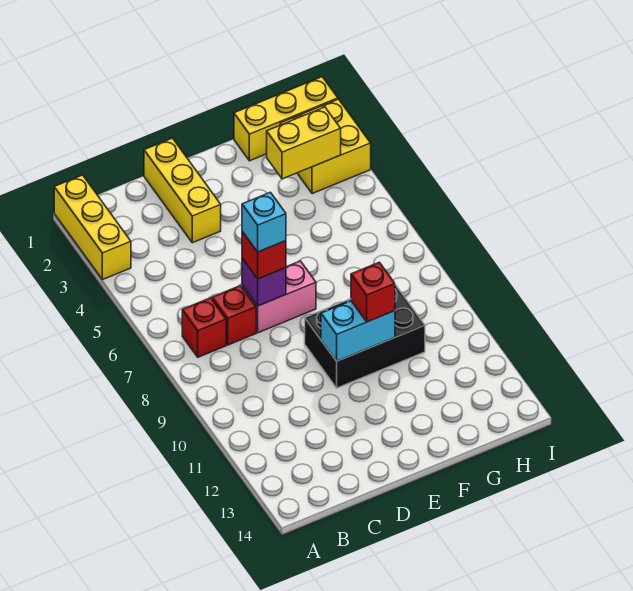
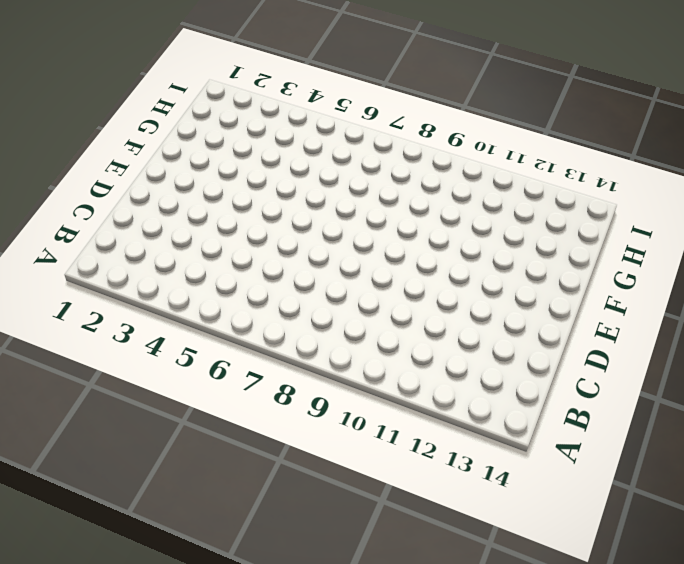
none -> yellow brick A1:A3 level 1
none -> red brick B7 level 1
none -> red brick C7 level 1

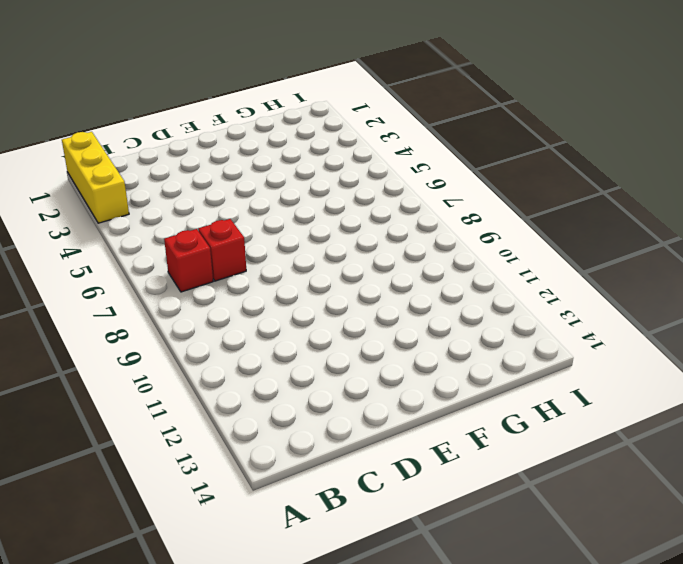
none -> yellow brick D1:D3 level 1
none -> pink brick D7:E7 level 1
none -> black brick E9:G10 level 1

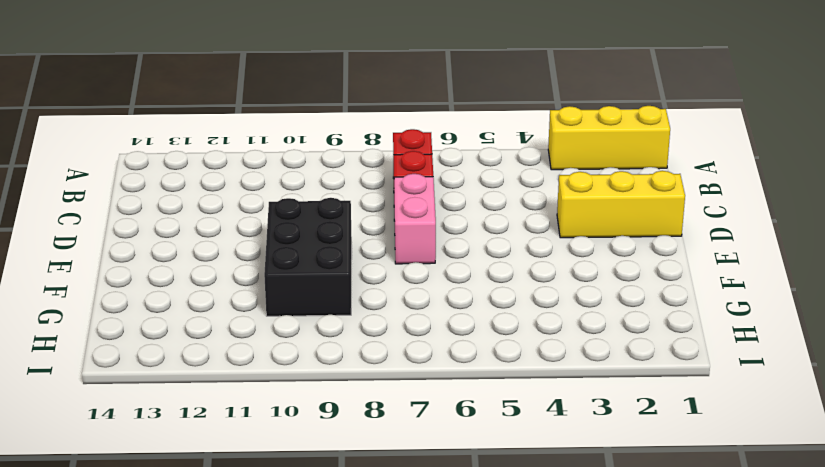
none -> yellow brick G1:I1 level 1
none -> yellow brick H2:I3 level 1
none -> purple brick D7 level 2

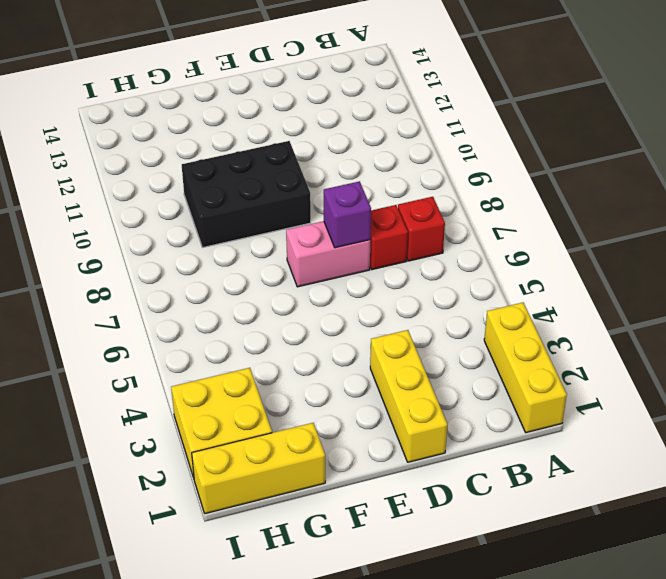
none -> cyan brick E10:F10 level 2
none -> yellow brick G3:H3 level 2
none -> red brick D7 level 3

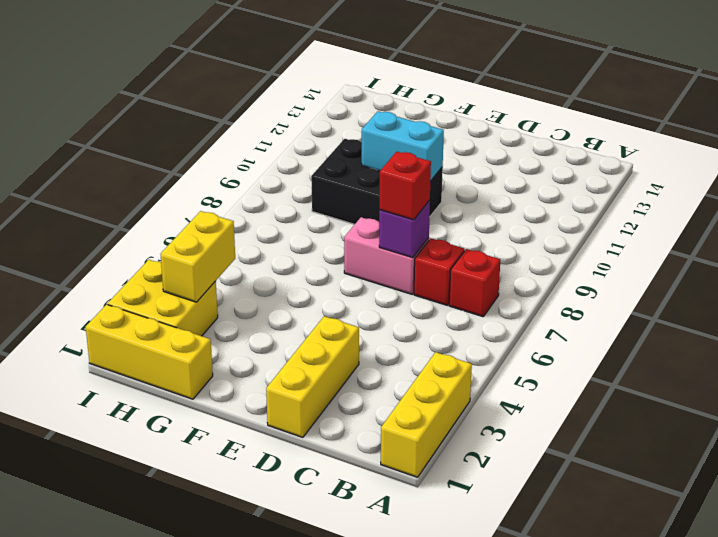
yellow brick H3:H4 level 2 -> yellow brick G3:H3 level 2
none -> red brick F10 level 3
none -> cyan brick D7 level 4

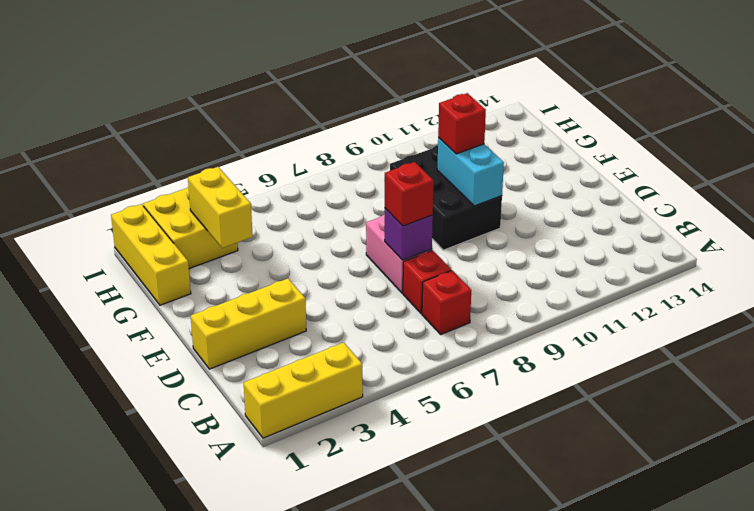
none -> cyan brick D7 level 4

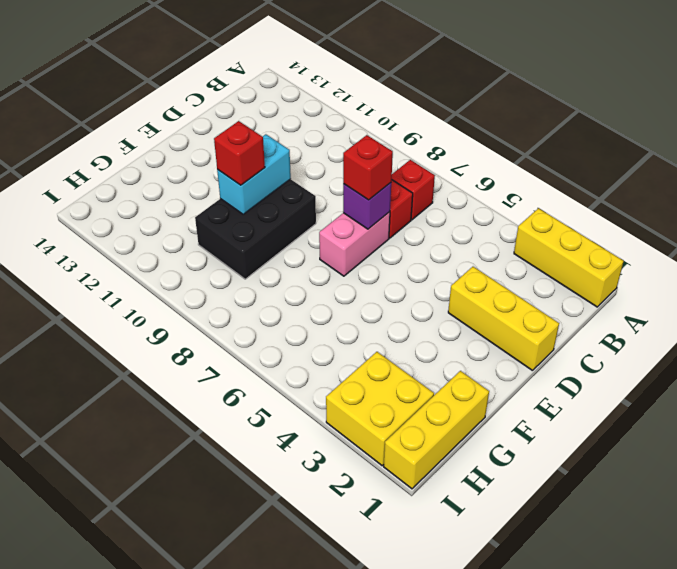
none -> yellow brick G3:H3 level 2
none -> cyan brick D7 level 4

